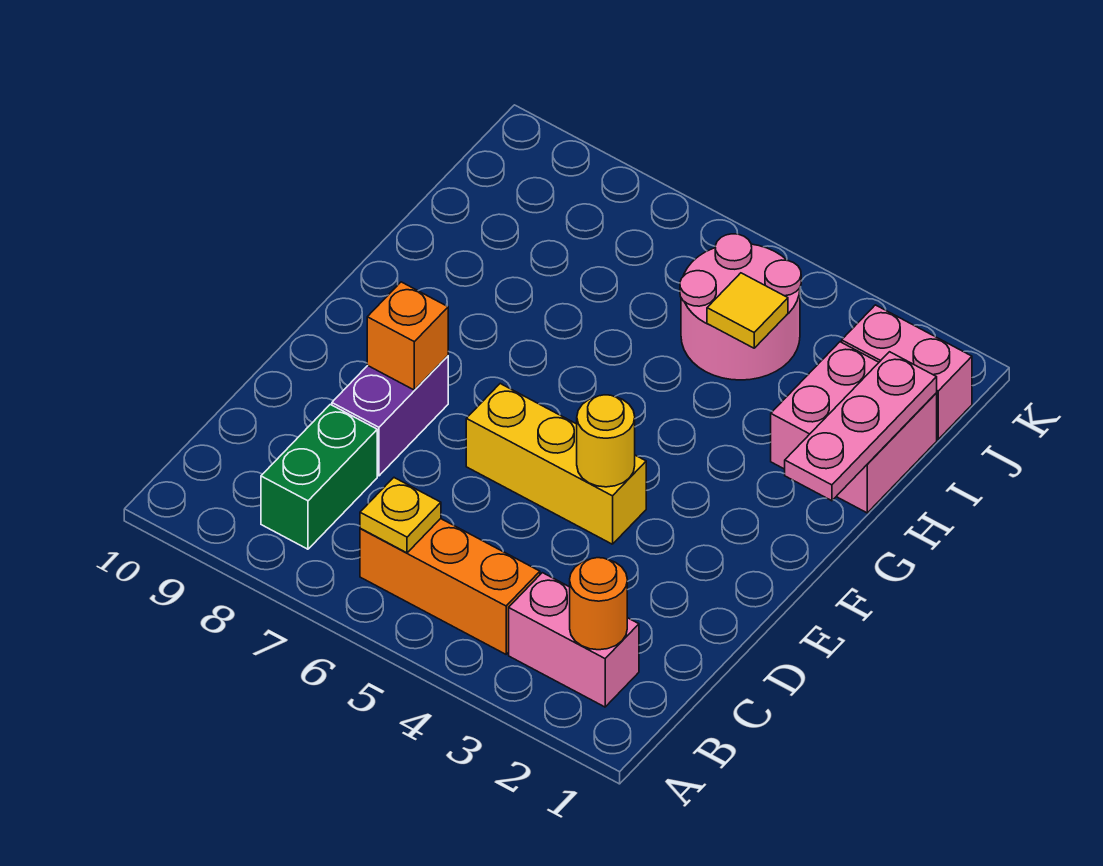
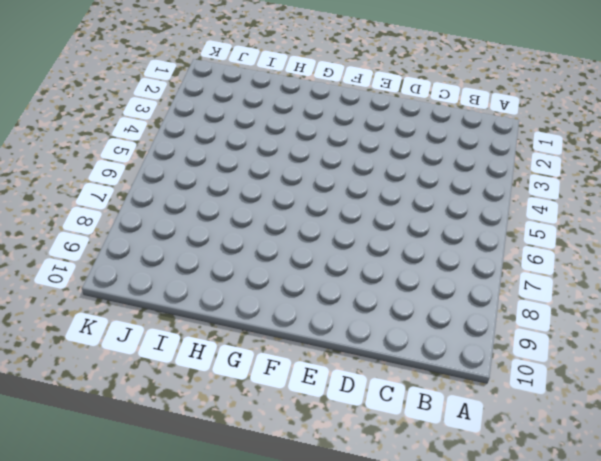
none -> pink brick B2:B3 level 1
none -> orange brick B4:B6 level 1
none -> green brick B8:C8 level 1

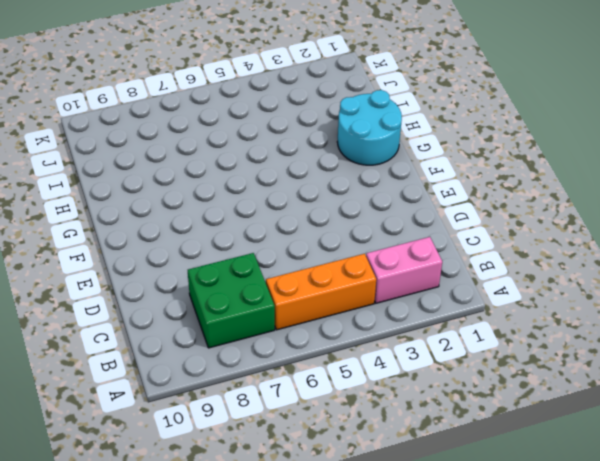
green brick B7:C8 level 1 -> green brick B8:C8 level 1
cyan round brick G1:H2 level 1 -> pink brick H1:I2 level 1
none -> purple brick D8:E8 level 1
none -> yellow brick E4:E6 level 1
none -> pink round brick I4:J5 level 1

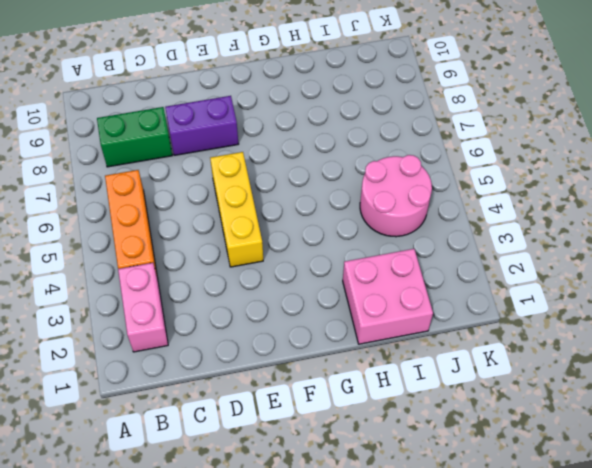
none -> pink brick J1:J2 level 1
none -> orange round brick B2 level 2
none -> yellow plate B6 level 2

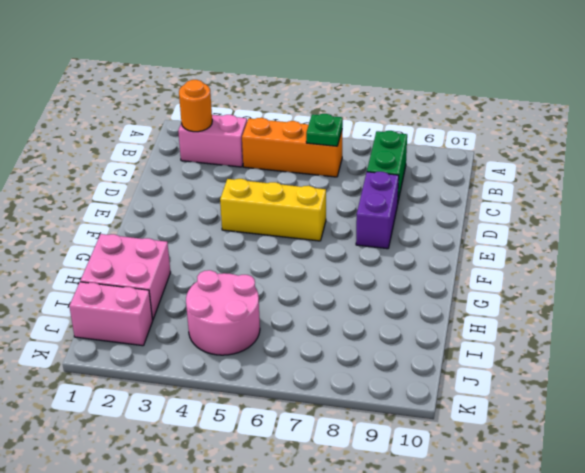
green plate B6 level 2 -> yellow plate B6 level 2
none -> yellow round brick E4 level 2
none -> orange brick E8 level 2
none -> pink plate G1:I1 level 2

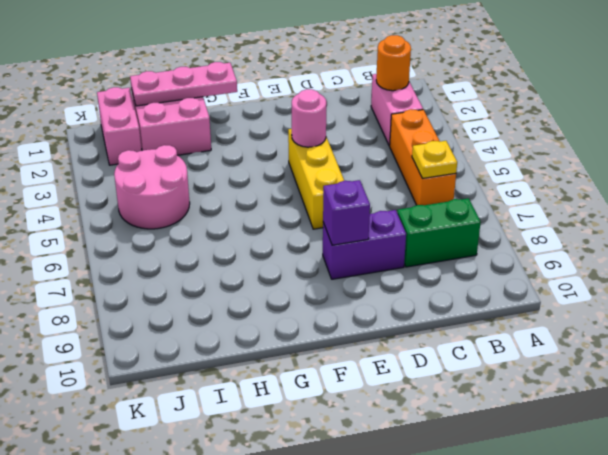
pink round brick E4 level 2 -> yellow round brick E4 level 2
purple brick E8 level 2 -> orange brick E8 level 2
none -> yellow tile I4 level 2

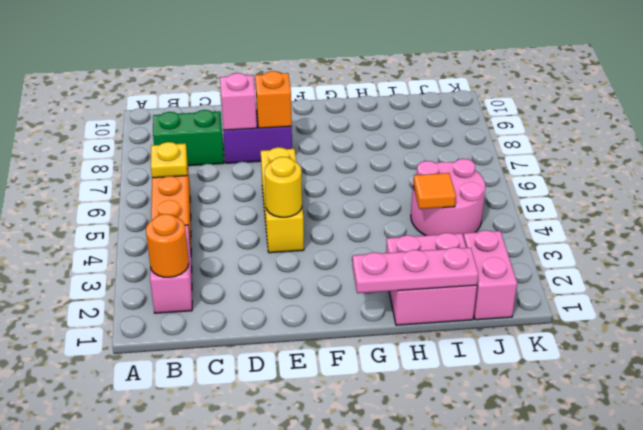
pink brick D8 level 2 -> none
orange tile I4 level 2 -> yellow tile I4 level 2

